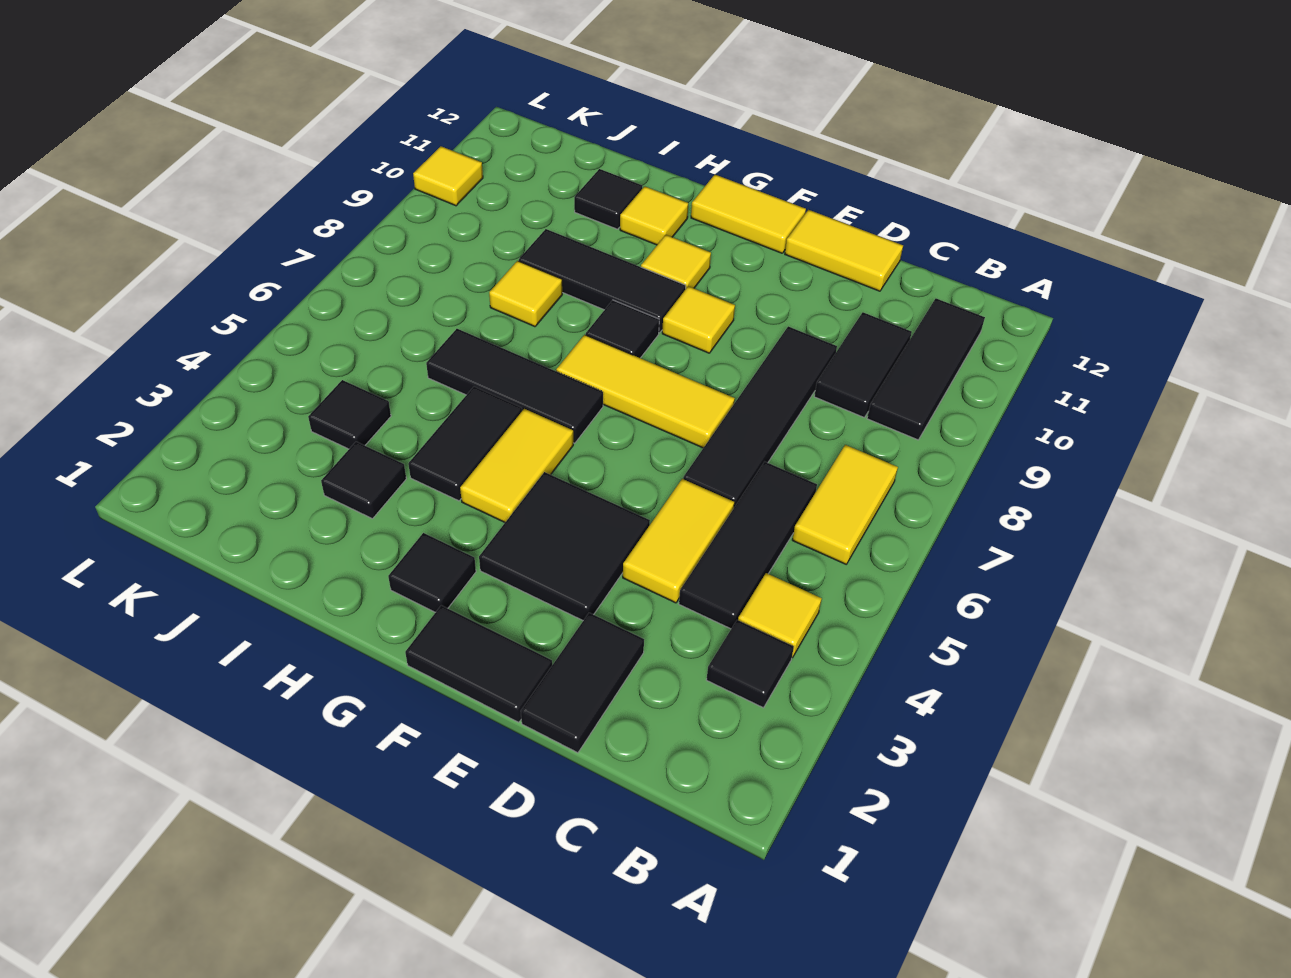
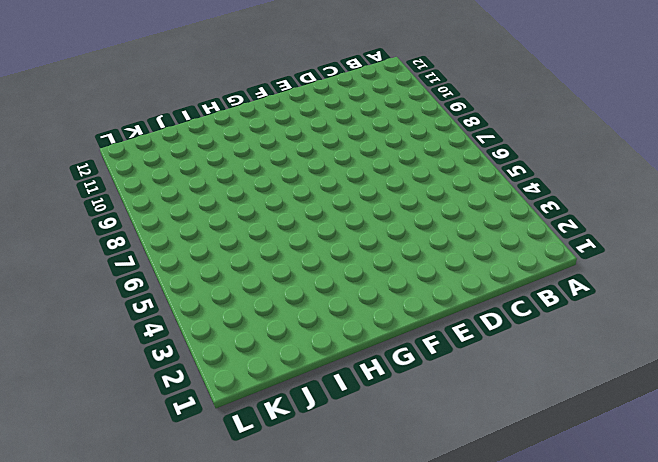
none -> black tile B3 level 1
none -> yellow tile B4 level 1
none -> yellow tile B6:B7 level 1

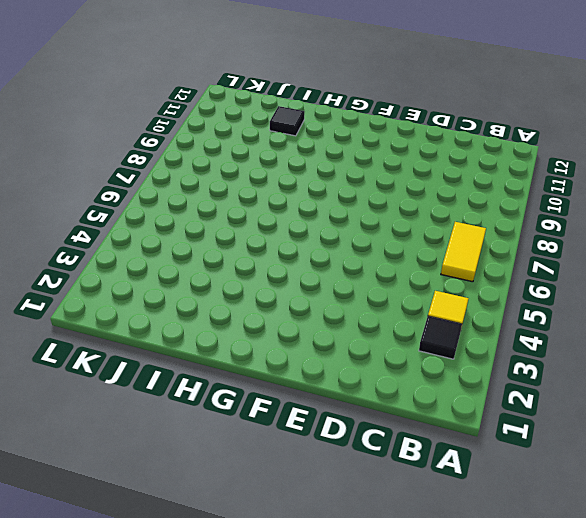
none -> black tile B9:B11 level 1
none -> black tile C4:C6 level 1
none -> black tile C9:C10 level 1

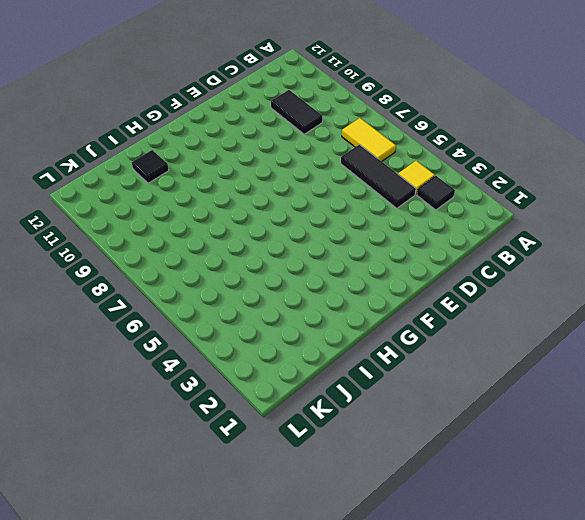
none -> black tile B9:B11 level 1
none -> black tile D1:D2 level 1
none -> yellow tile D4:D5 level 1

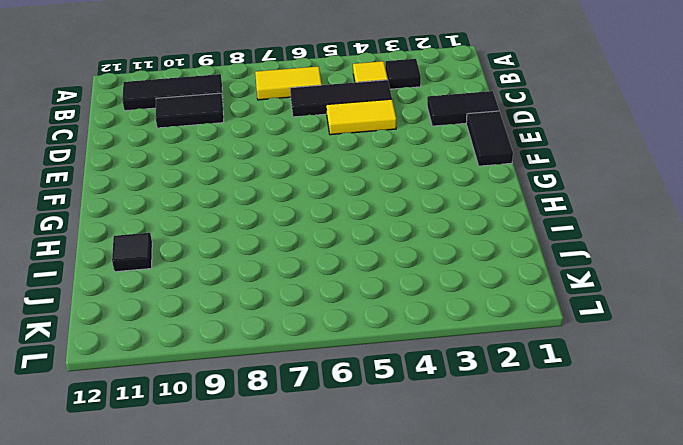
none -> black tile D6:D9 level 1
none -> yellow tile D12:E12 level 1
none -> black tile E3:F4 level 1

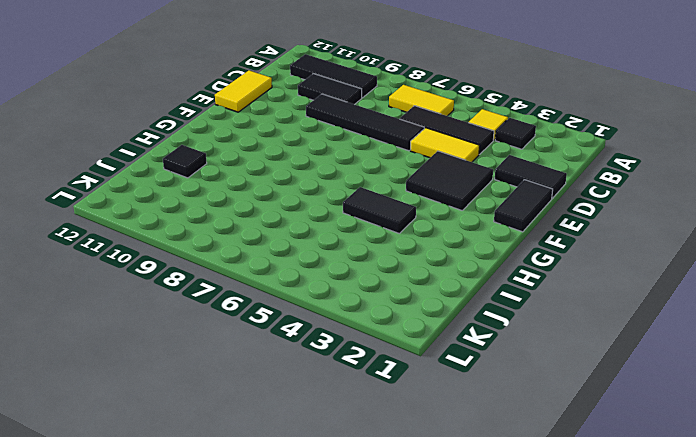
none -> yellow tile E7:G7 level 1
none -> yellow tile F9 level 1
none -> yellow tile F12:G12 level 1

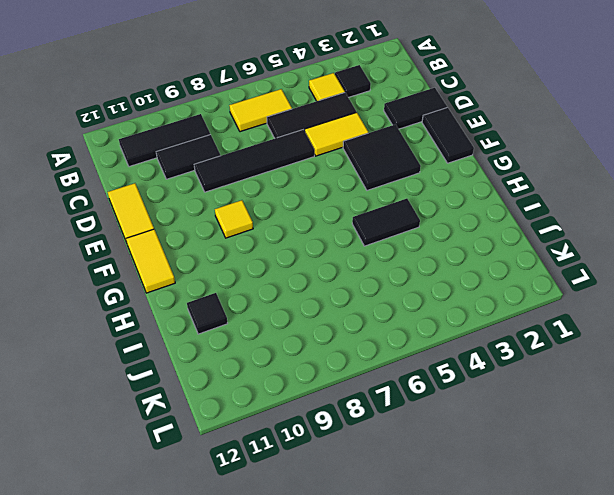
none -> yellow tile E7:G7 level 1
none -> black tile G2 level 1
none -> yellow tile G4:G5 level 1

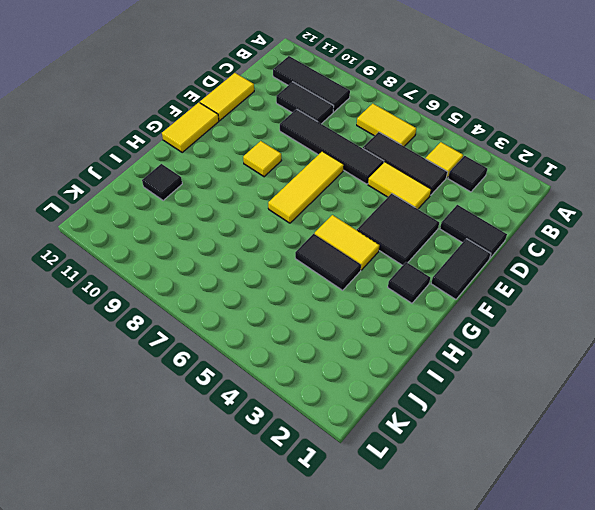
none -> black tile G6:I6 level 1
none -> black tile G8 level 1
none -> black tile G9:I9 level 1

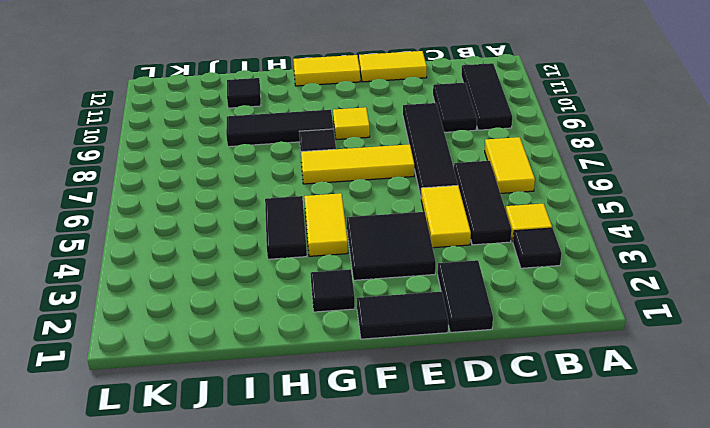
none -> black tile G6:I6 level 1
none -> yellow tile G10 level 1
none -> yellow tile H11 level 1

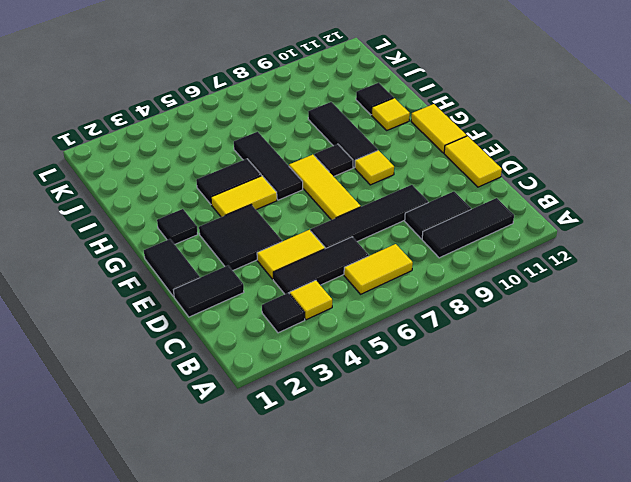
none -> yellow tile G10 level 1
none -> black tile I3 level 1
none -> yellow tile I8 level 1

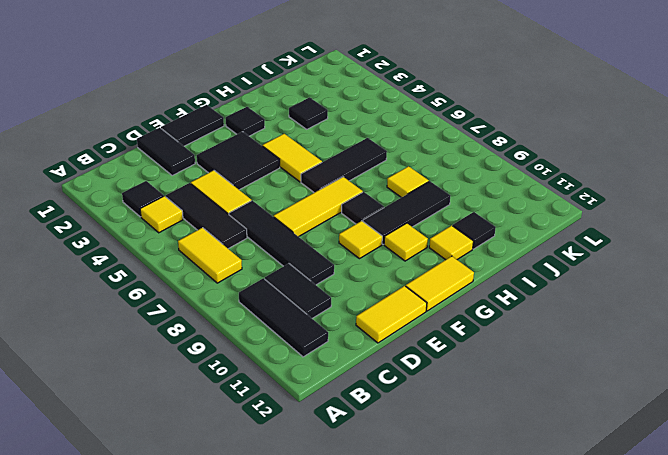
none -> black tile H4:H5 level 1
none -> black tile J4 level 1
none -> yellow tile L10 level 1

